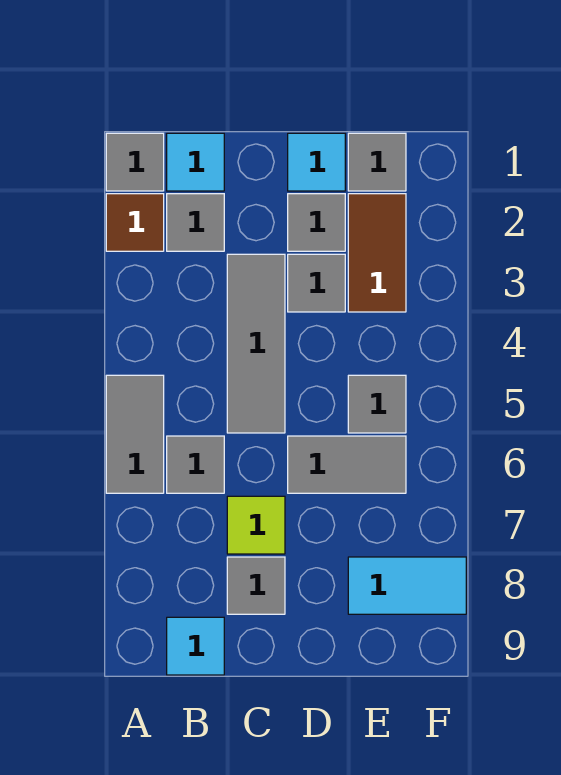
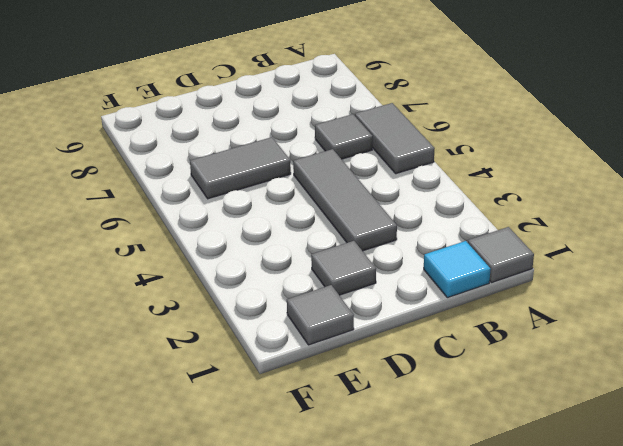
none -> brown tile A2 level 1
none -> grey tile B2 level 1
none -> cyan tile B9 level 1

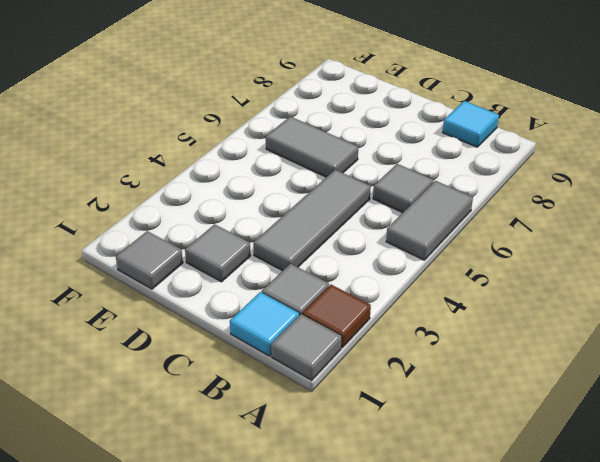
none -> lime tile C7 level 1
none -> grey tile C8 level 1
none -> cyan tile D1 level 1

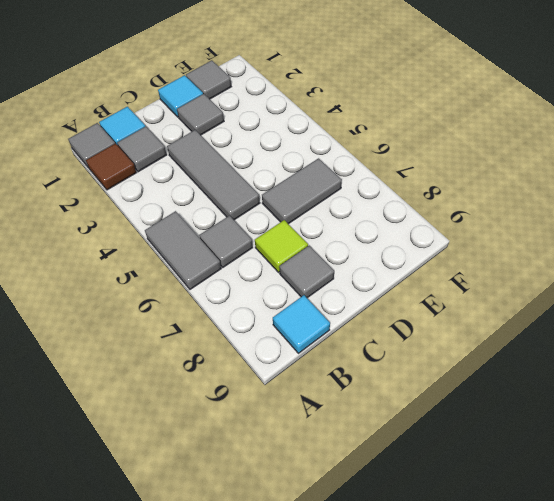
none -> grey tile D3 level 1
none -> brown tile E2:E3 level 1
none -> grey tile E5 level 1

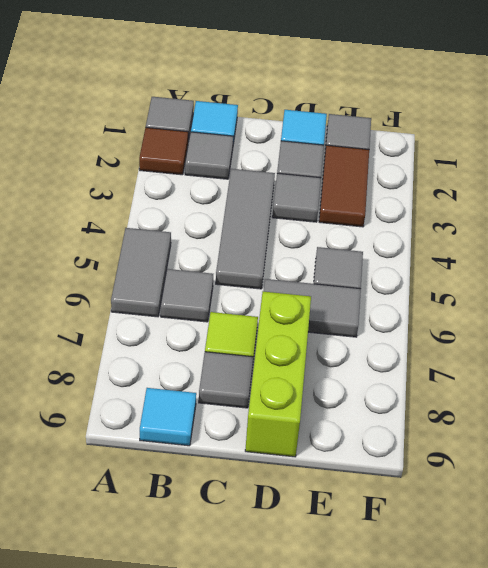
lime brick D7:D9 level 1 -> none
none -> cyan tile E8:F8 level 1

